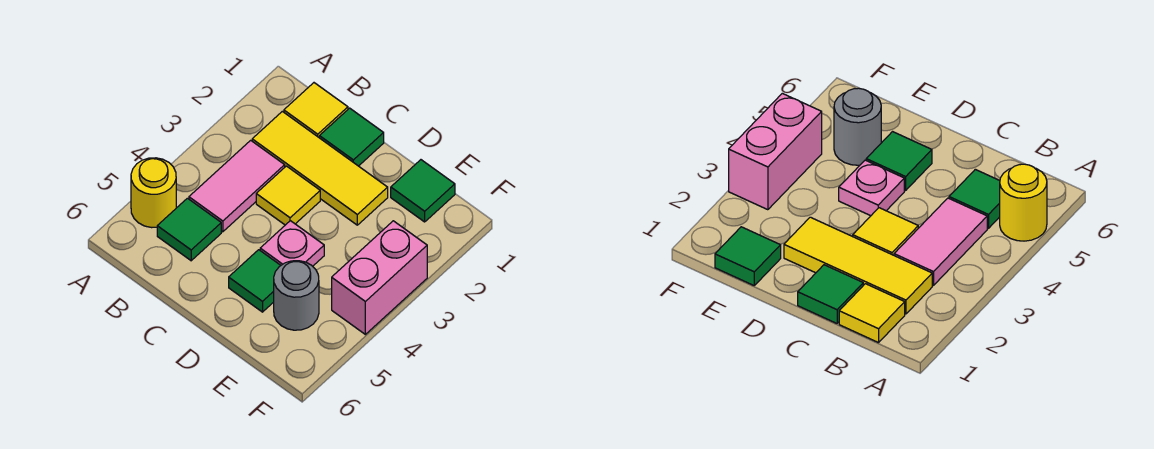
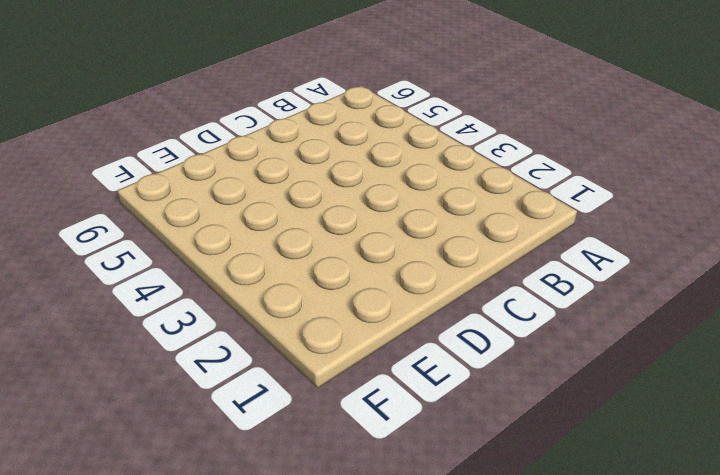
none -> yellow round brick A5 level 1
none -> yellow tile B1 level 1
none -> yellow tile B2:D2 level 1

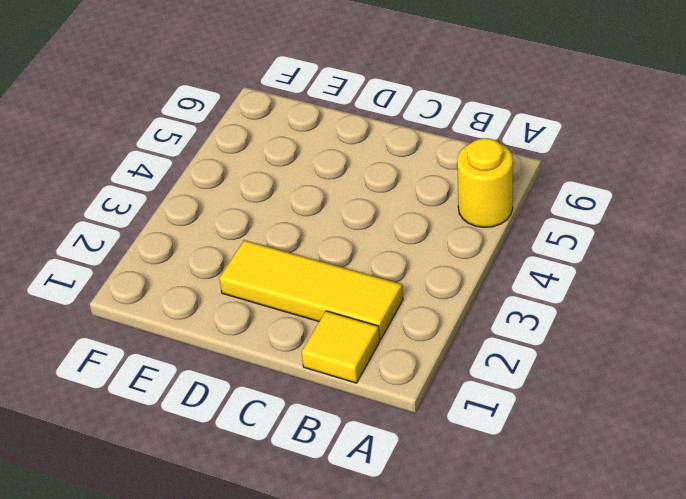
none -> pink tile B3:B4 level 1
none -> green tile B5 level 1
none -> green tile C1 level 1

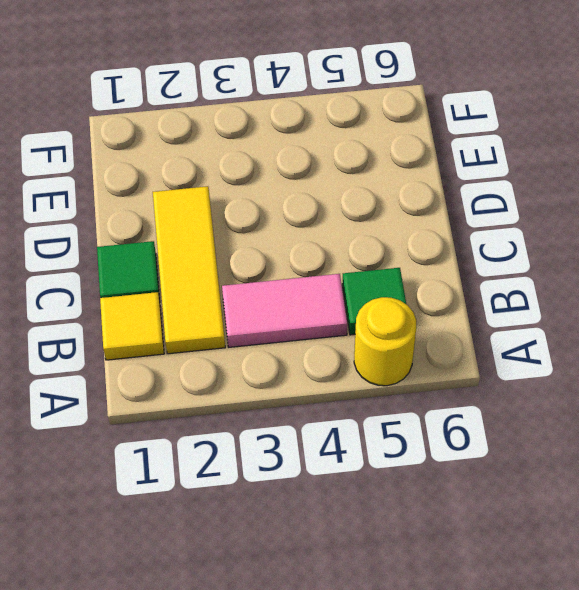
none -> yellow tile C3 level 1
none -> pink plate D4 level 1
none -> green tile D5 level 1

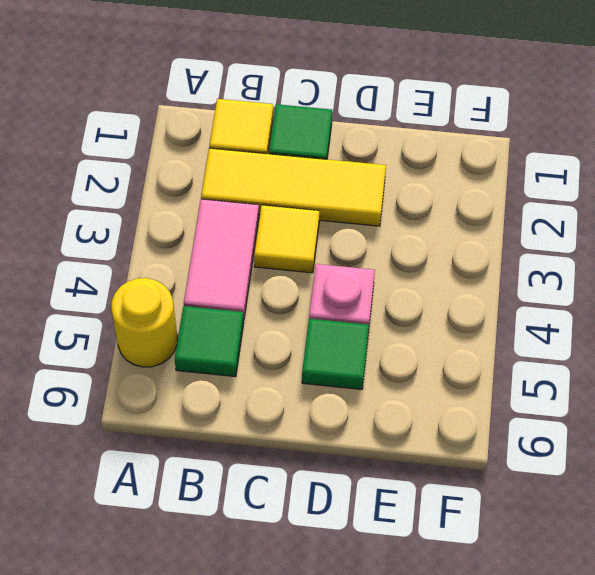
none -> green tile E1 level 1
none -> grey round brick E5 level 1
none -> pink brick F3:F4 level 1

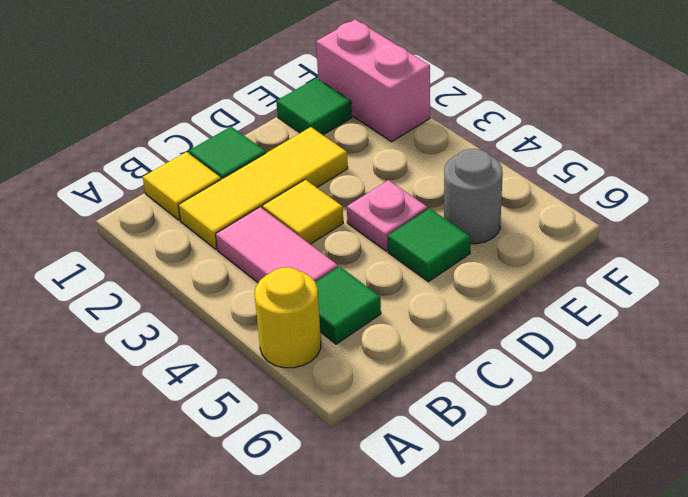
pink brick F1:F2 level 1 -> pink brick F3:F4 level 1

